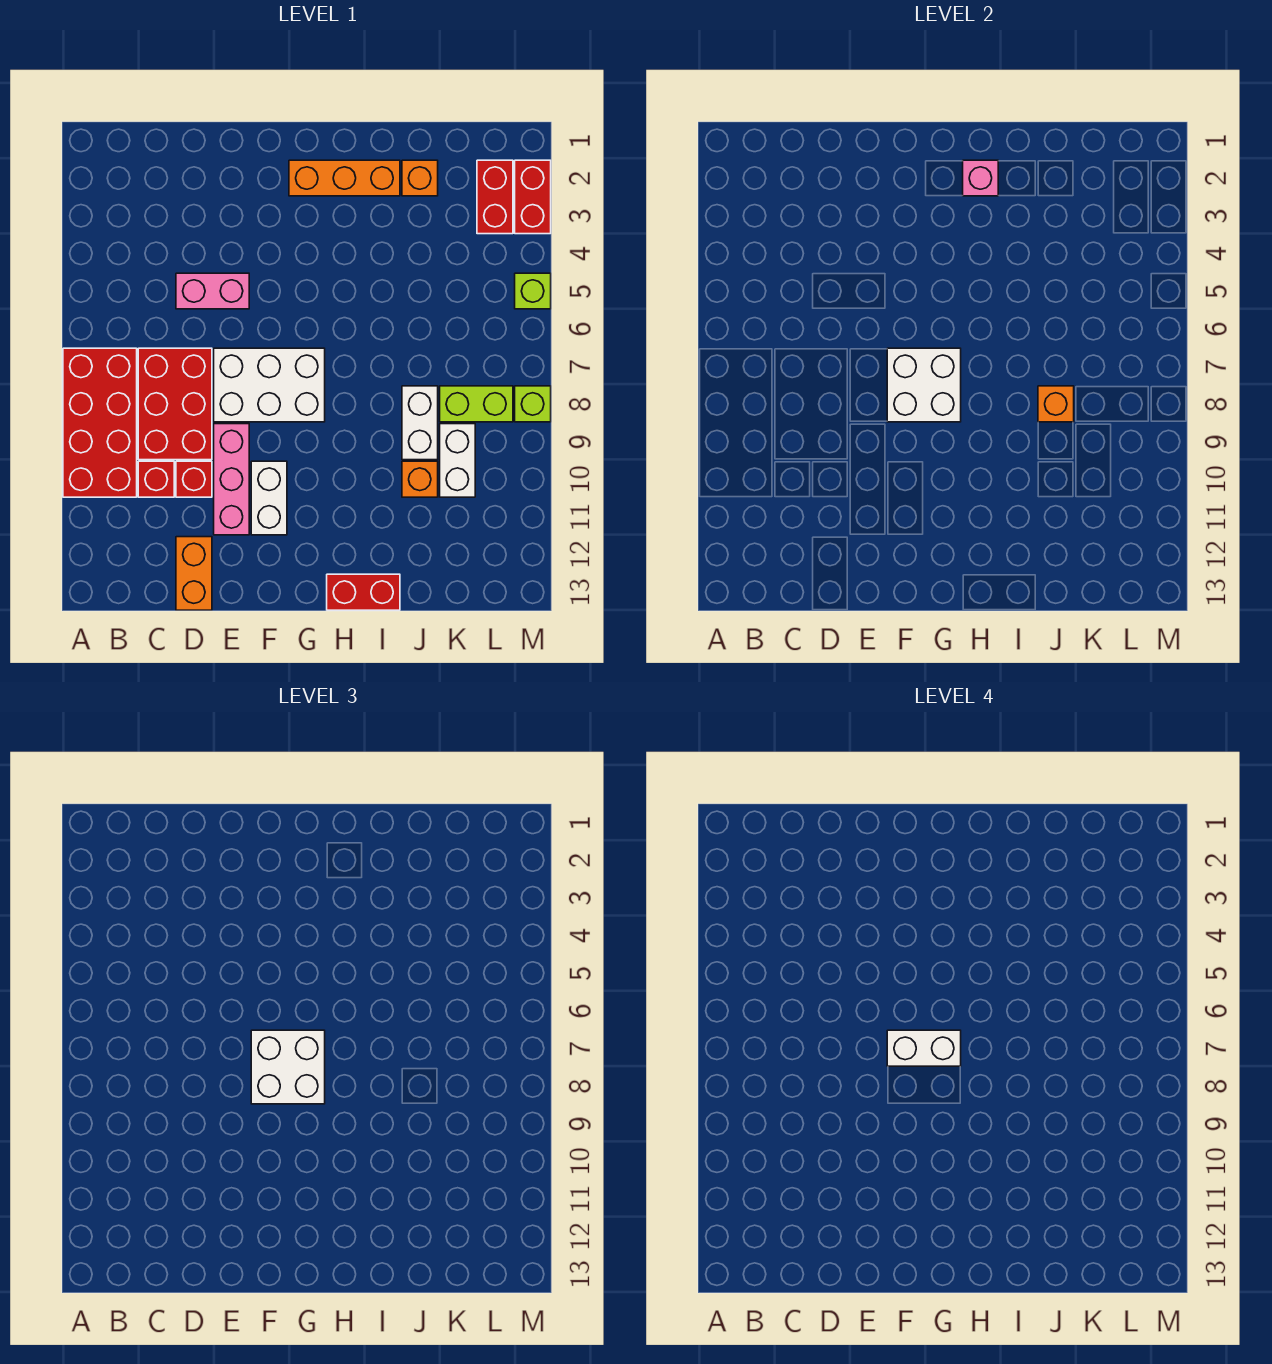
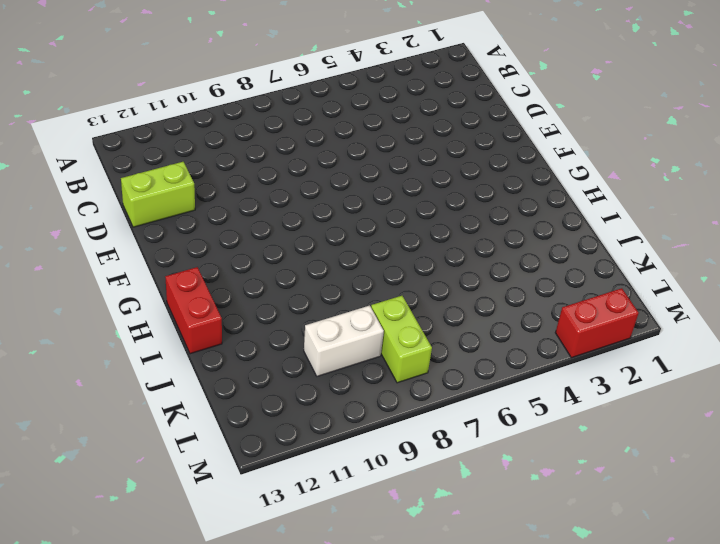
lime brick D12:D13 level 1 -> orange brick D12:D13 level 1
none -> red brick A7:B10 level 1
none -> red brick C7:D9 level 1
none -> red brick C10 level 1

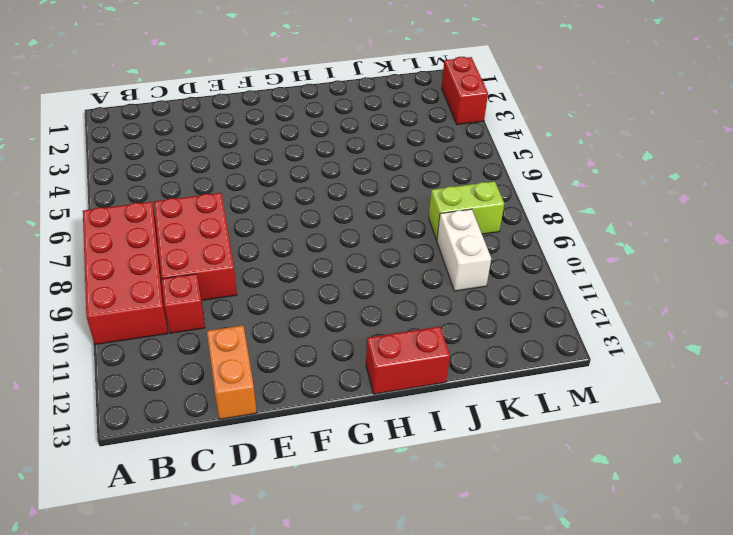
none -> pink brick D5:E5 level 1
none -> red brick D10 level 1
none -> white brick E7:G8 level 1

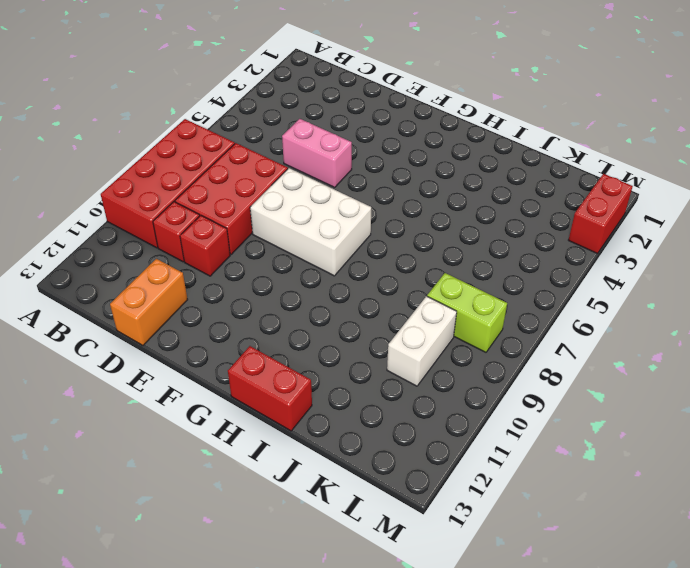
none -> pink brick E9:E11 level 1
none -> white brick F10:F11 level 1
none -> orange brick G2:I2 level 1

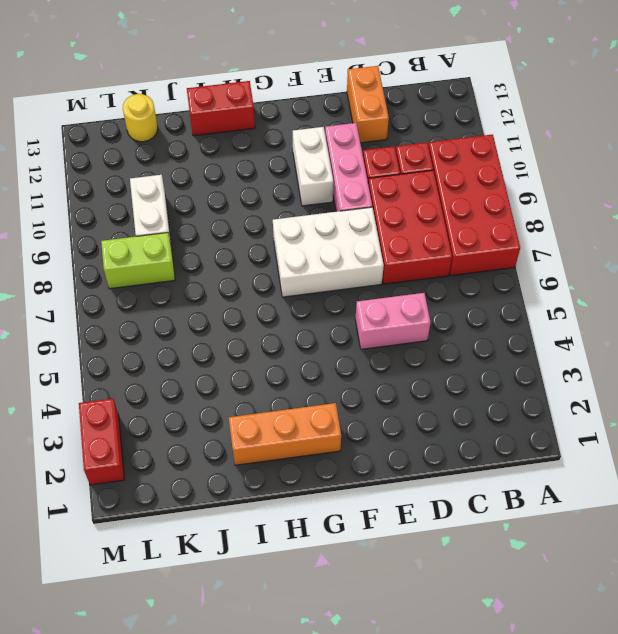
yellow round brick K13 level 1 -> none
none -> orange brick J2 level 1
none -> white brick J8:J9 level 1
none -> orange brick J10 level 1

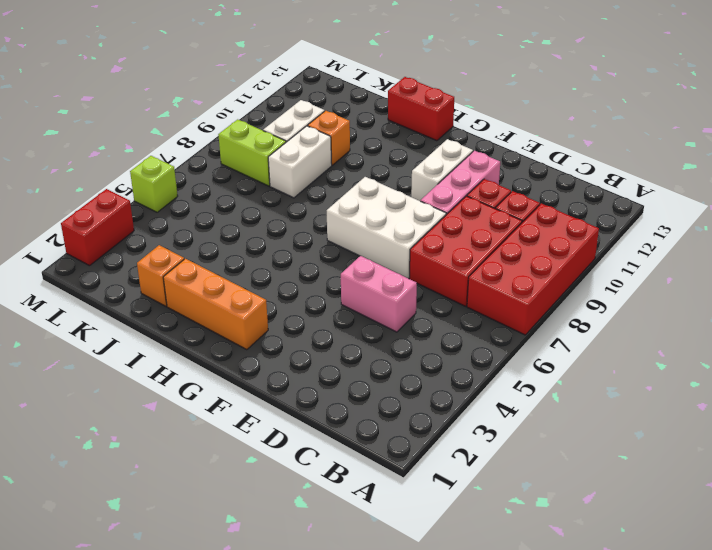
none -> orange brick D12:D13 level 1
none -> red brick L2:L3 level 1
none -> lime brick M8 level 1

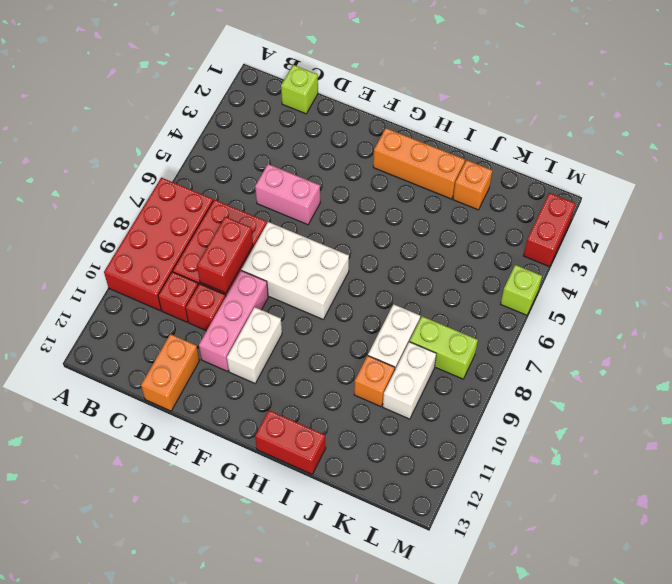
lime brick C1 level 1 -> lime brick M8 level 1
red brick D8:D9 level 2 -> red brick L2:L3 level 1
none -> white brick F7:G8 level 2
none -> pink brick H2 level 2
none -> orange brick J8 level 2

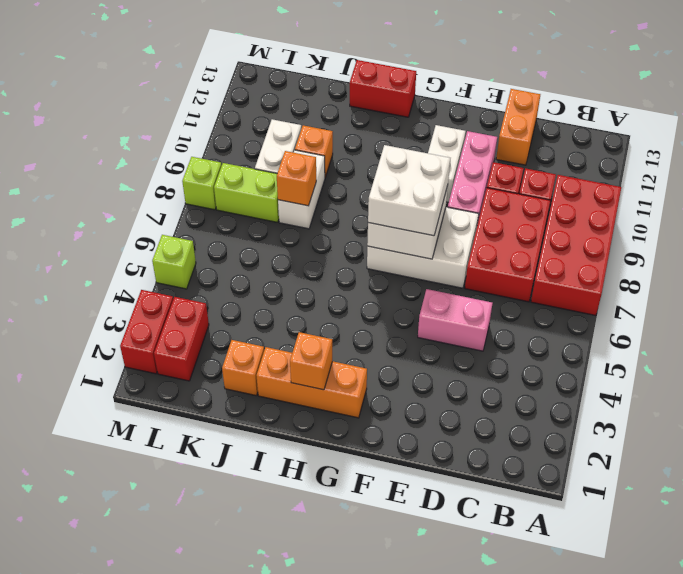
orange brick H2 level 2 -> pink brick H2 level 2
none -> white brick F7:G7 level 4

